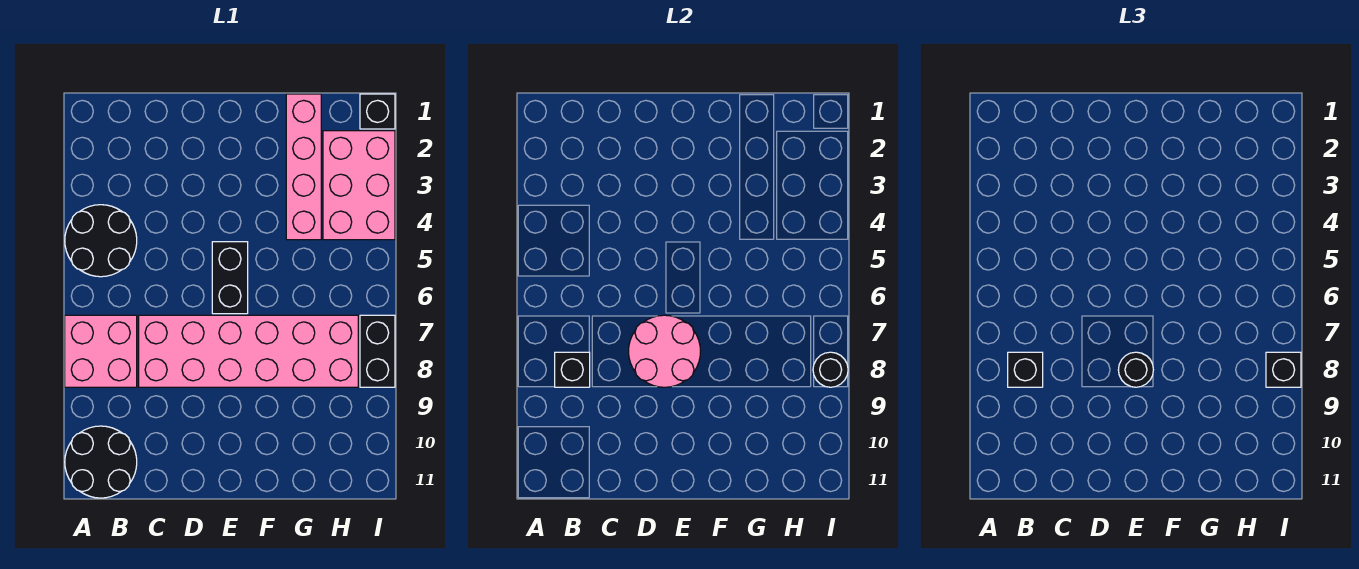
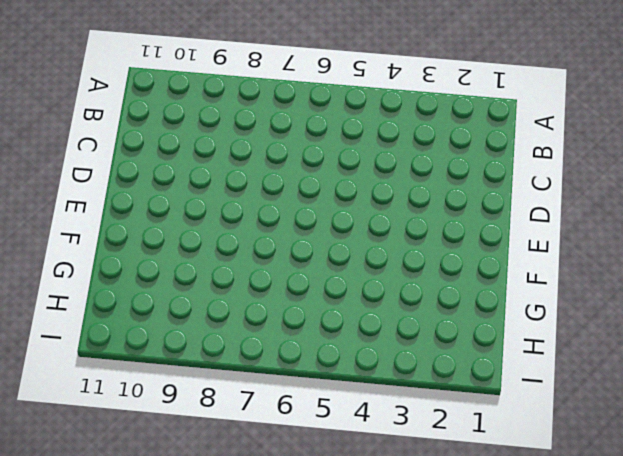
none -> black round brick A4:B5 level 1
none -> pink brick A7:B8 level 1
none -> black round brick A10:B11 level 1

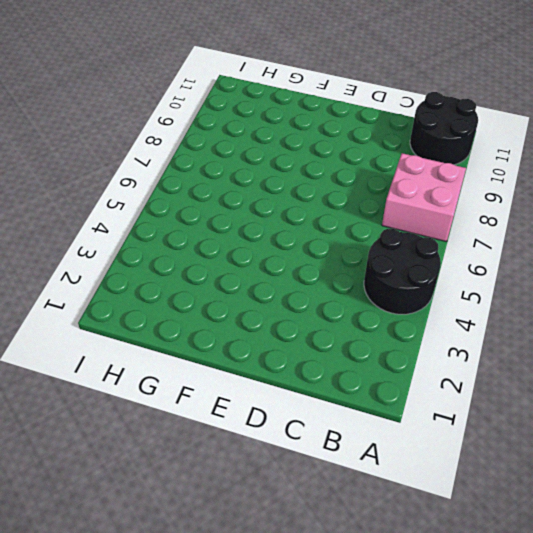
none -> pink brick C7:H8 level 1
none -> black brick E5:E6 level 1
none -> pink brick G1:G4 level 1

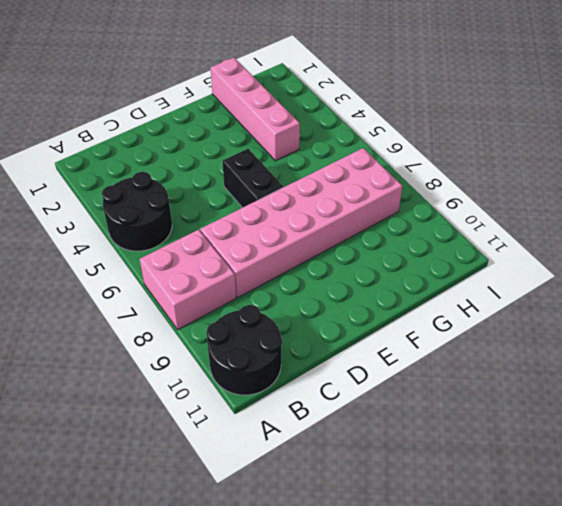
none -> pink brick H2:I4 level 1
none -> black brick I1 level 1
none -> black brick I7:I8 level 1

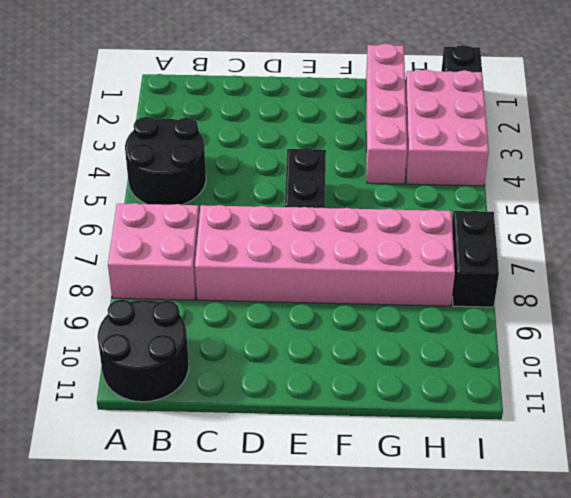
none -> black brick B8 level 2
none -> pink round brick D7:E8 level 2
none -> black round brick I8 level 2

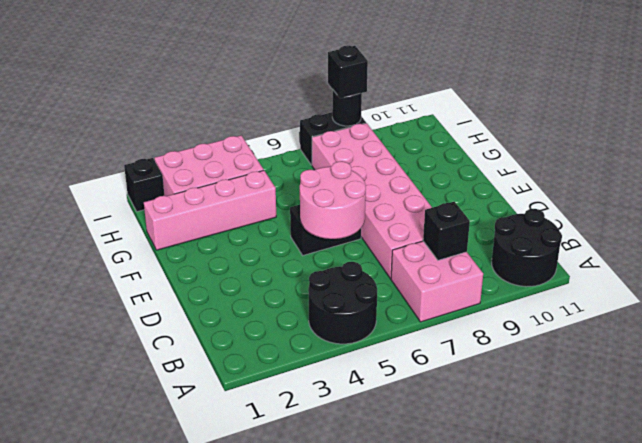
pink round brick D5:E6 level 2 -> pink round brick D7:E8 level 2
none -> black brick B8 level 3
none -> black round brick E8 level 3

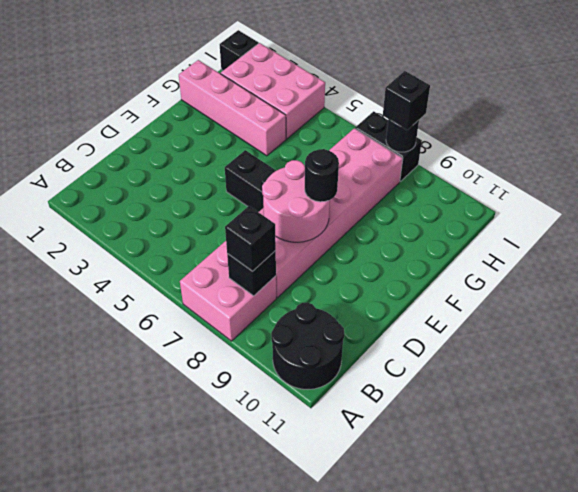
none -> black round brick A4:B5 level 1

